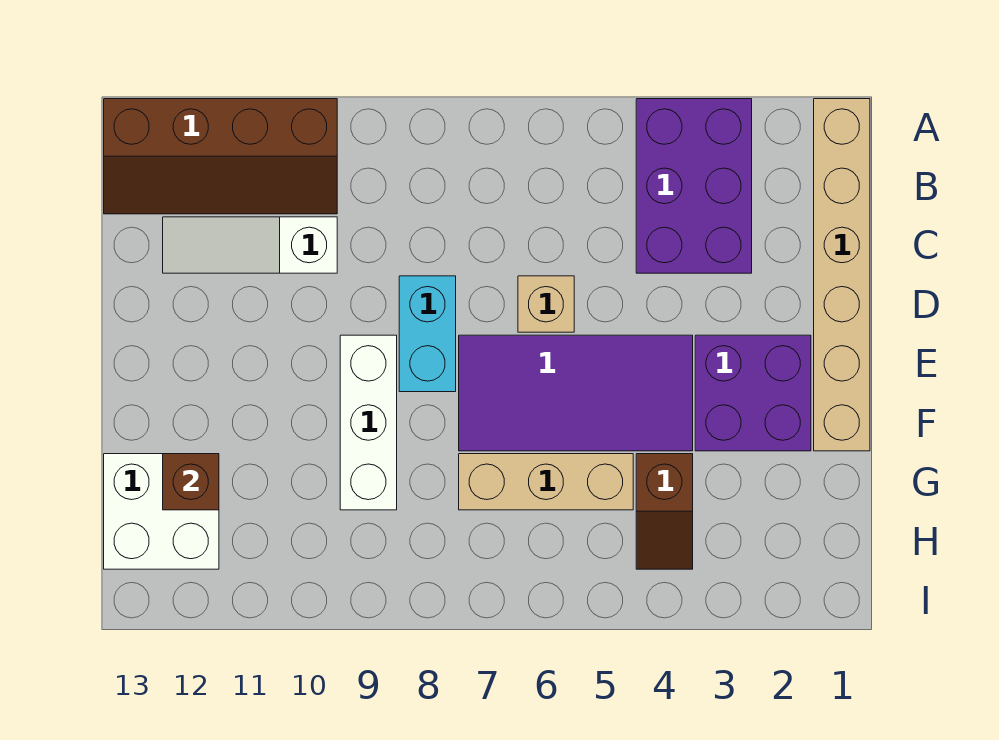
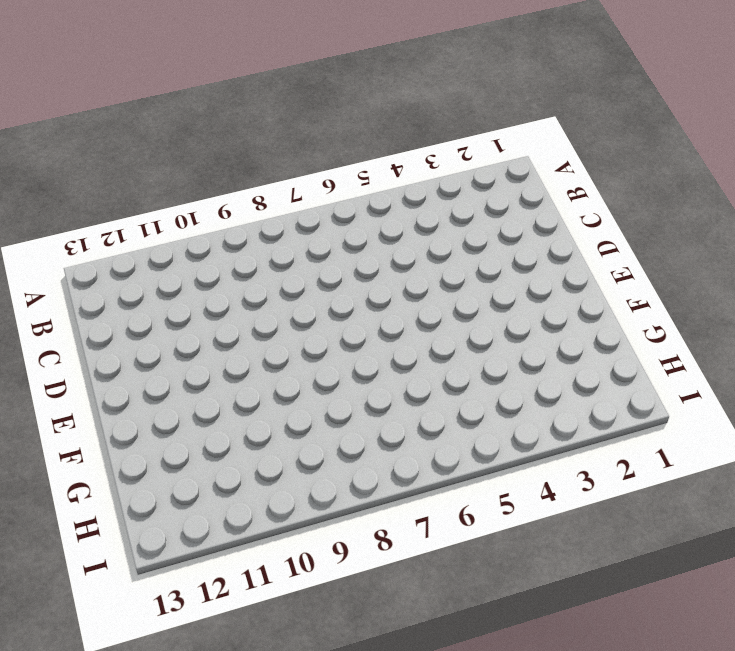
none -> tan brick A1:F1 level 1
none -> purple brick A3:C4 level 1
none -> brown slope A10:B13 level 1 top A

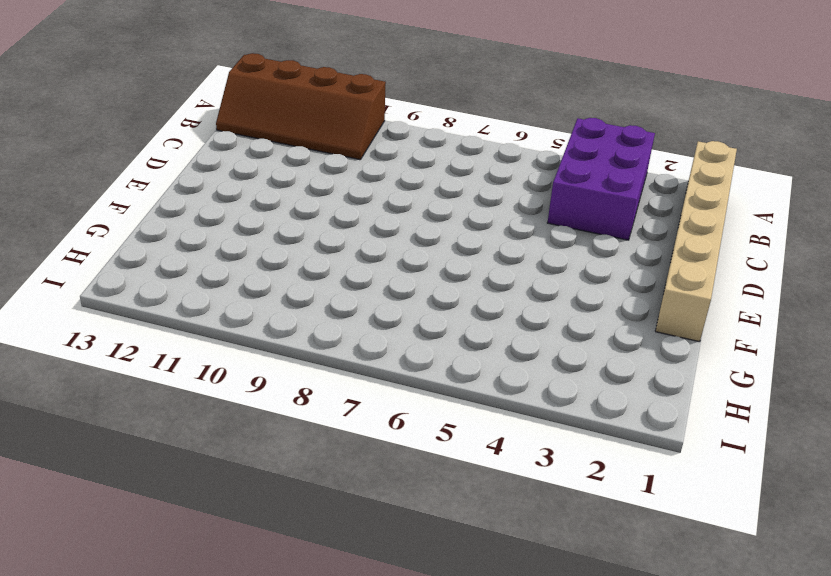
none -> white slope C10:C12 level 1 top 10
none -> tan brick D6 level 1
none -> cyan brick D8:E8 level 1

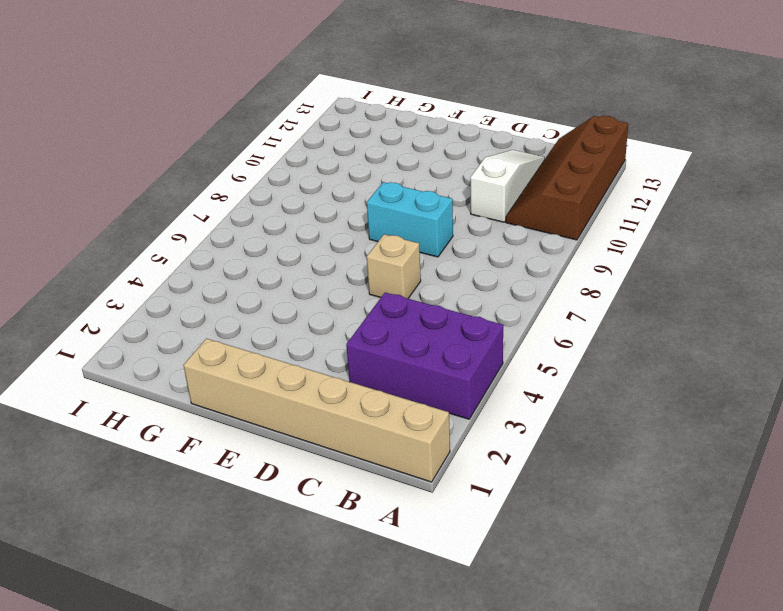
none -> purple brick E2:F3 level 1
none -> purple tile E4:F7 level 1
none -> white brick E9:G9 level 1

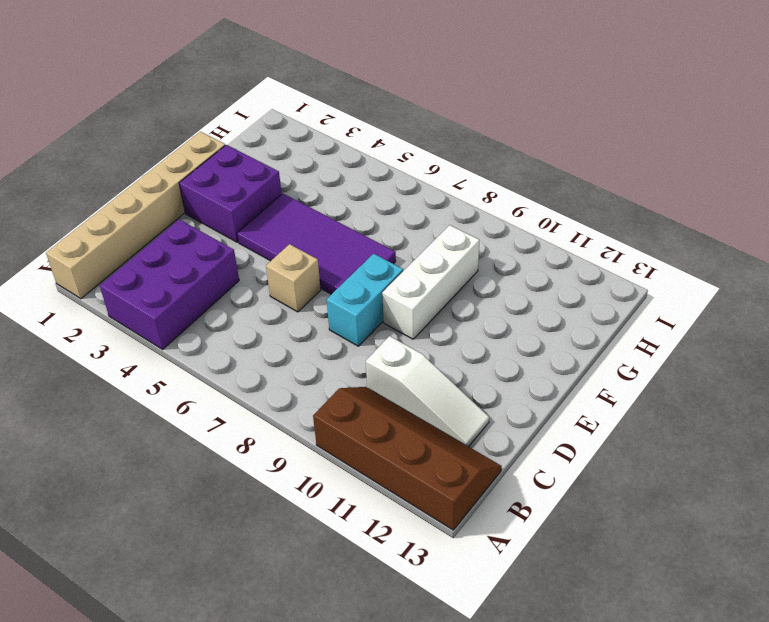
none -> brown slope G4:H4 level 1 top G
none -> tan brick G5:G7 level 1
none -> white brick G12:H13 level 1

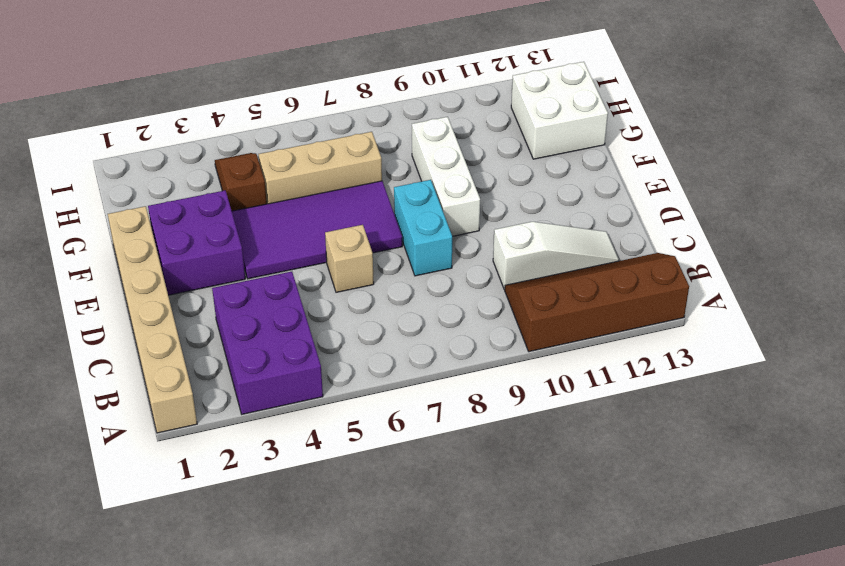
none -> brown brick G12 level 2

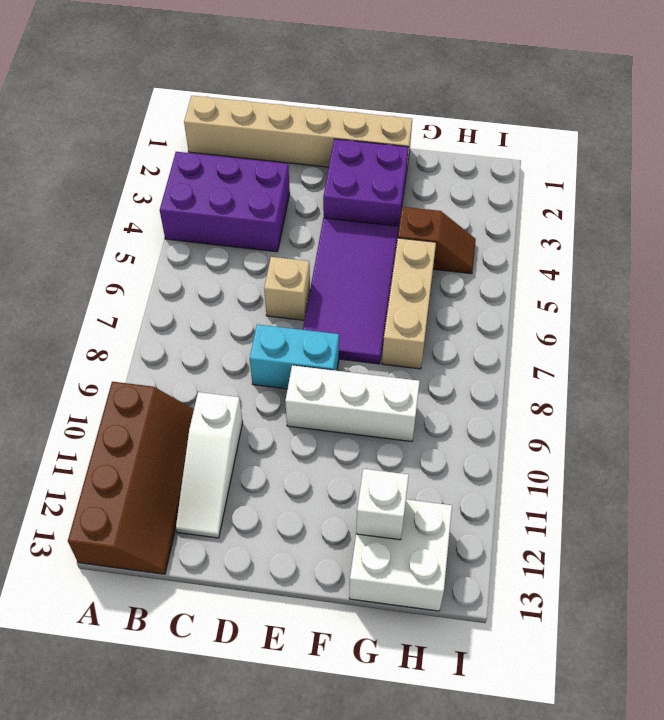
white brick G12 level 2 -> brown brick G12 level 2

